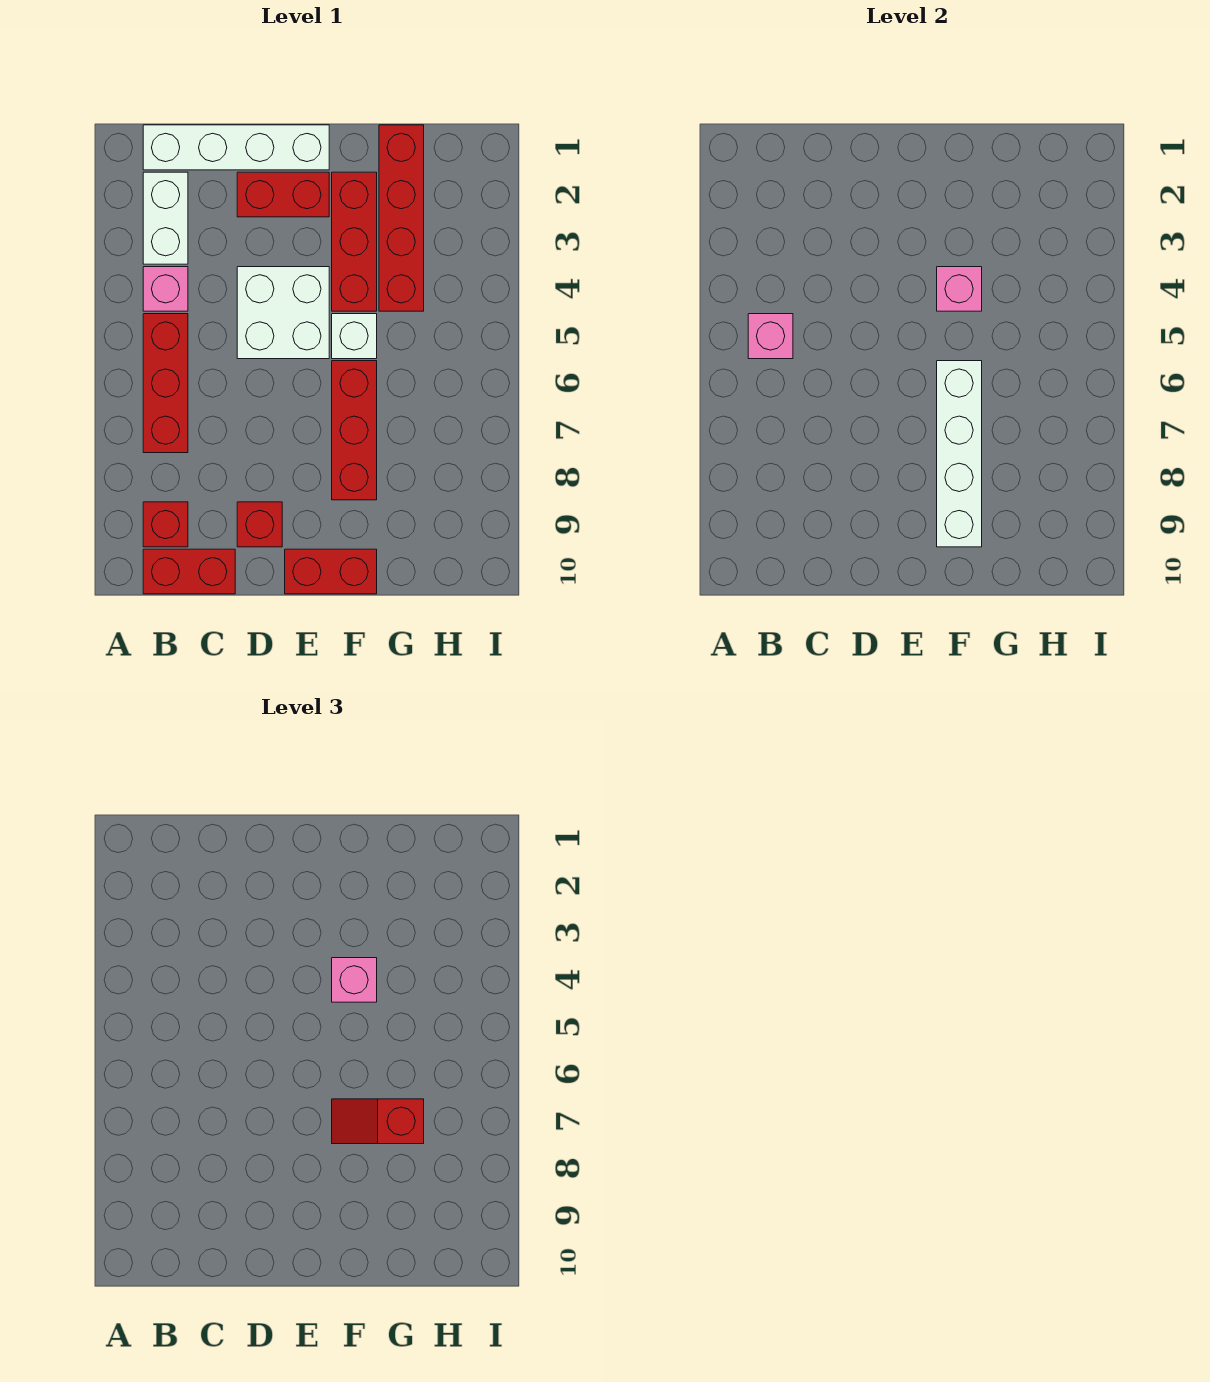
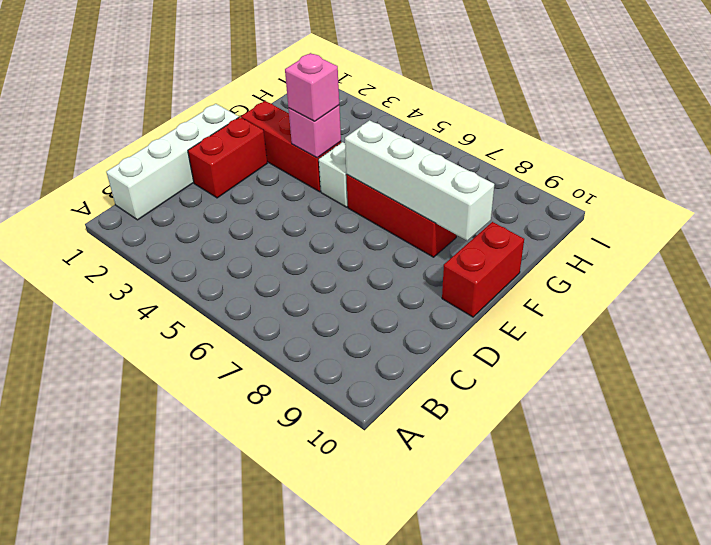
none -> white brick B2:B3 level 1
none -> pink brick B4 level 1
none -> red brick B5:B7 level 1

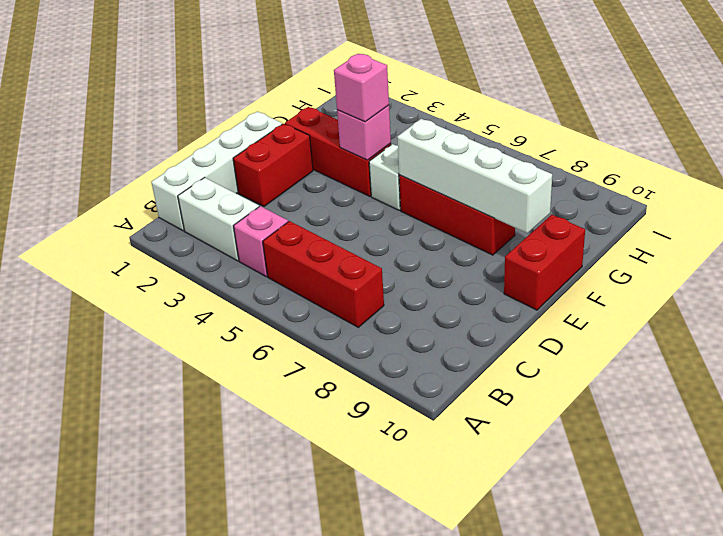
none -> red brick B9 level 1
none -> red brick B10:C10 level 1
none -> white brick D4:E5 level 1

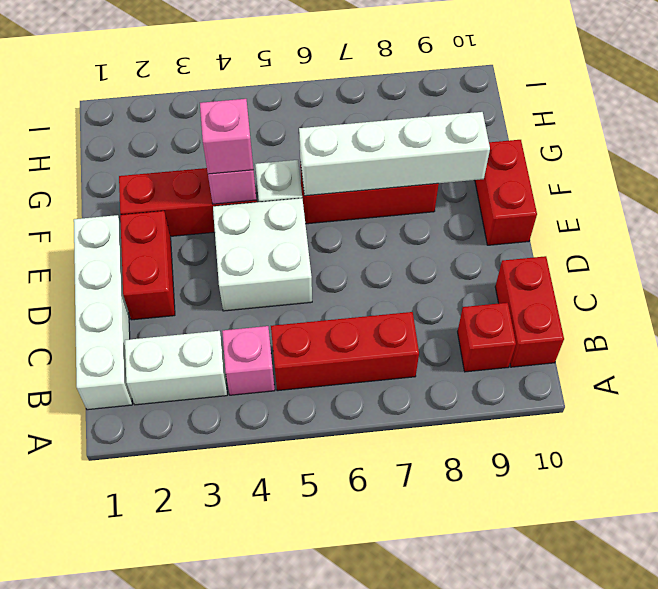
none -> red brick D9 level 1
none -> red brick G1:G4 level 1
none -> pink brick B5 level 2

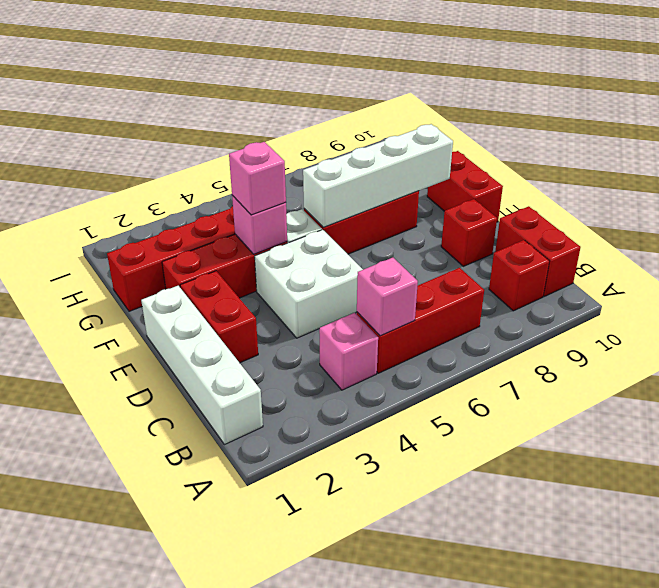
none -> white brick B2:B3 level 1
none -> red slope F7:G7 level 3 top G

